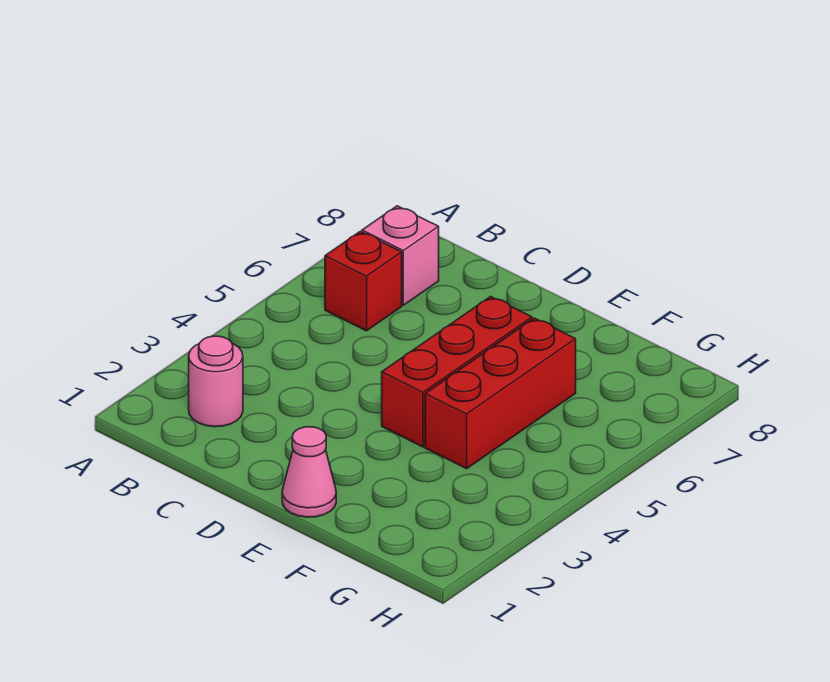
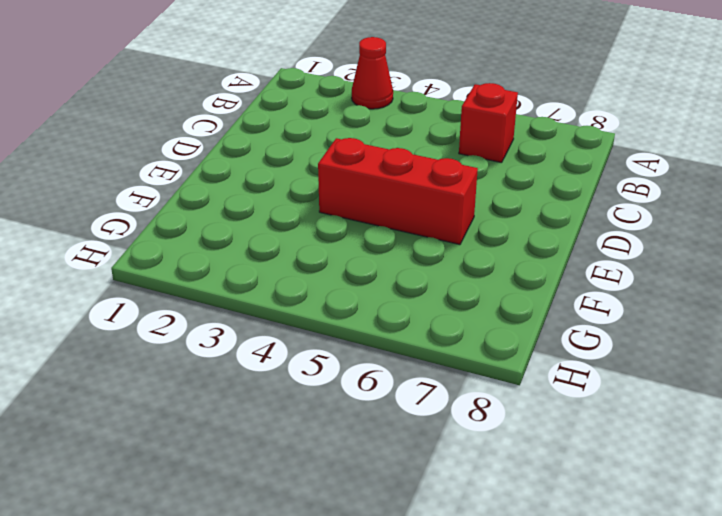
red cone A3 level 1 -> none
none -> pink round brick B2 level 1
none -> pink brick B7 level 1

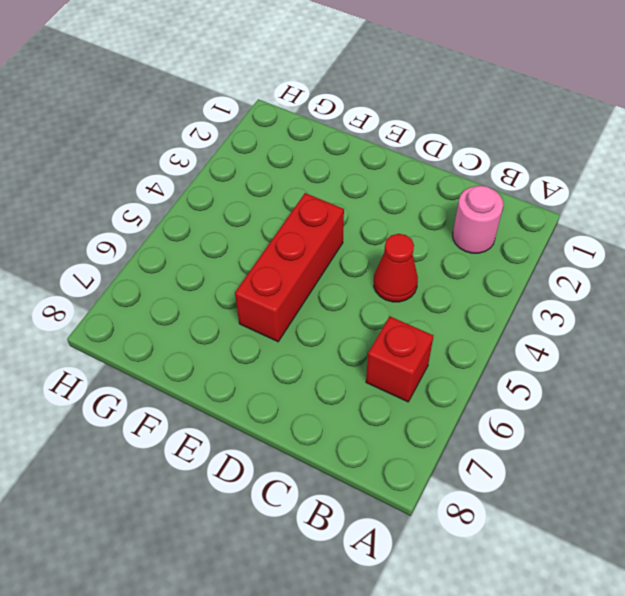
red cone C4 level 1 -> none
none -> pink brick B7 level 1
none -> pink cone E1 level 1

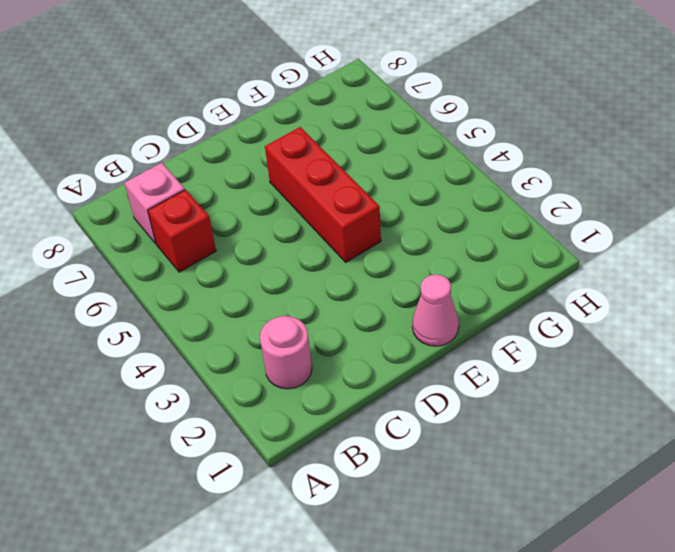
none -> red brick F4:F6 level 1

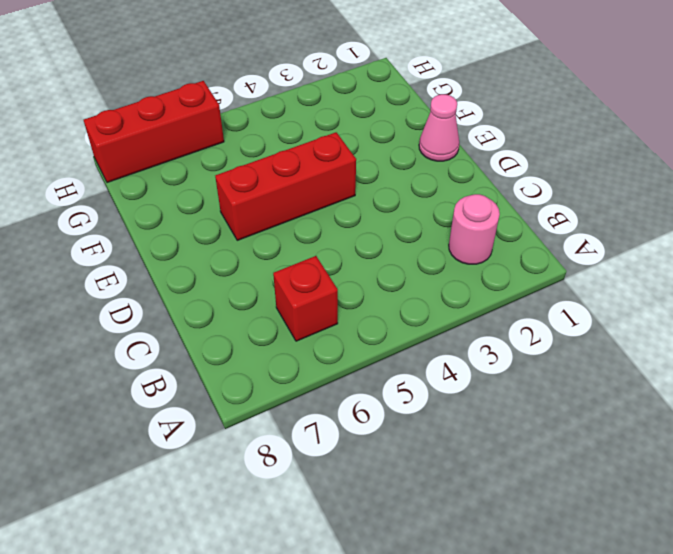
red brick H6:H8 level 1 -> red brick F4:F6 level 1
none -> pink brick B7 level 1

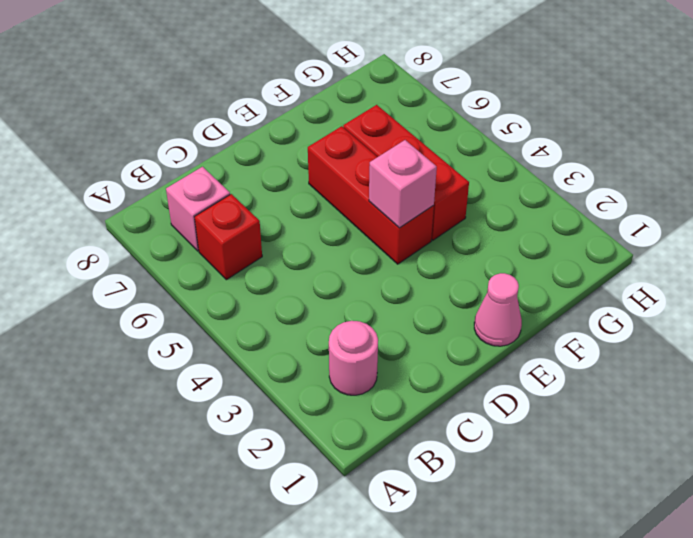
pink brick E4 level 2 -> none

